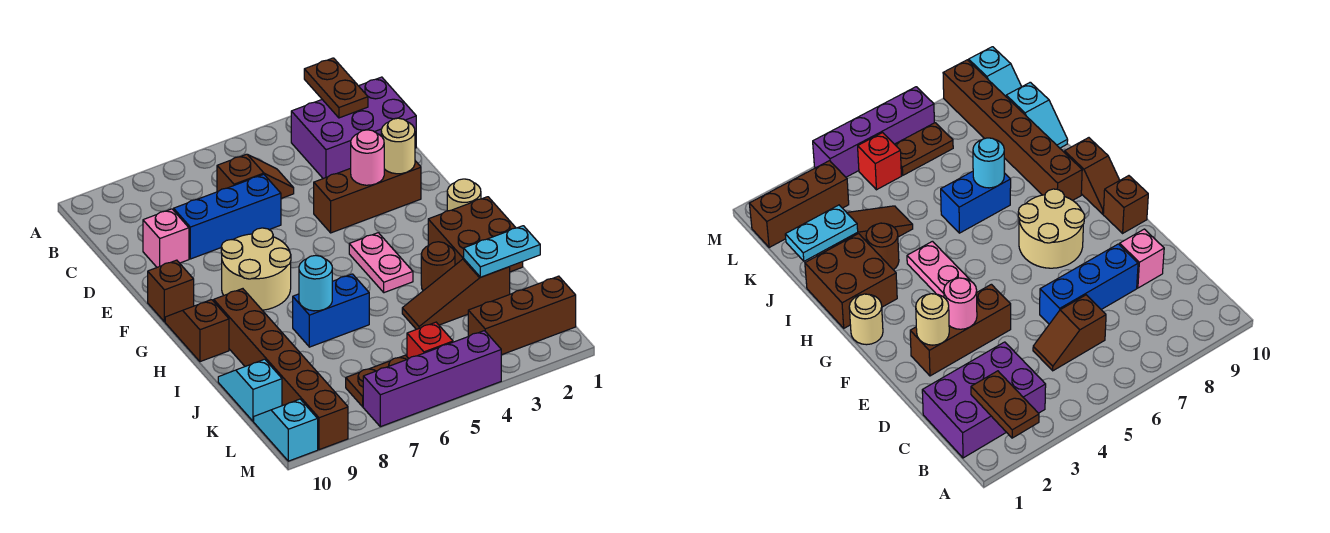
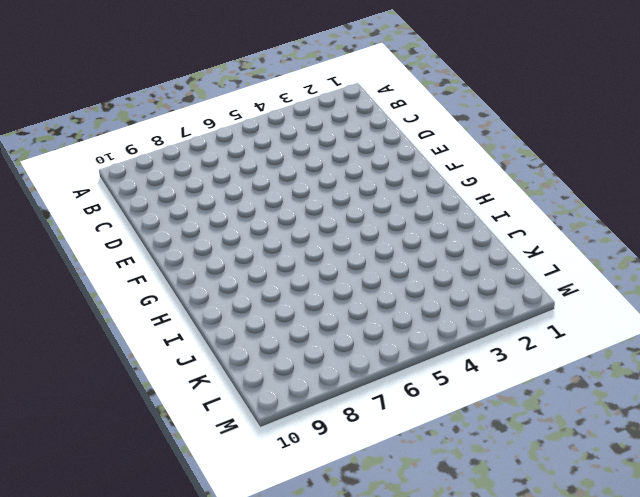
none -> purple brick B1:C3 level 1
none -> brown slope C5:C6 level 1 top 6
none -> blue brick D6:D8 level 1

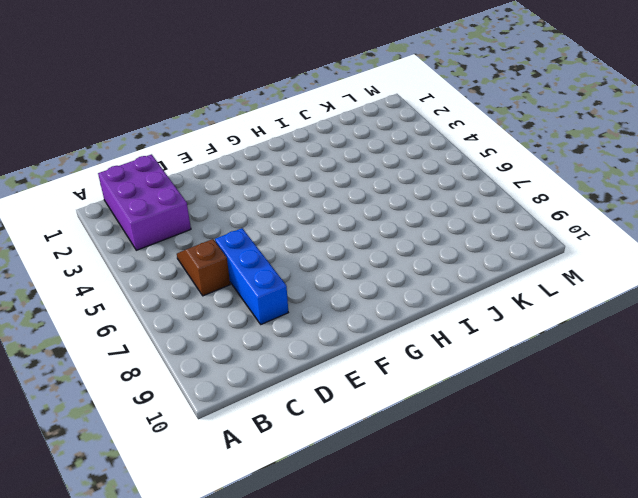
none -> pink brick D9 level 1
none -> brown brick E2:E4 level 1
none -> tan round brick F7:G8 level 1

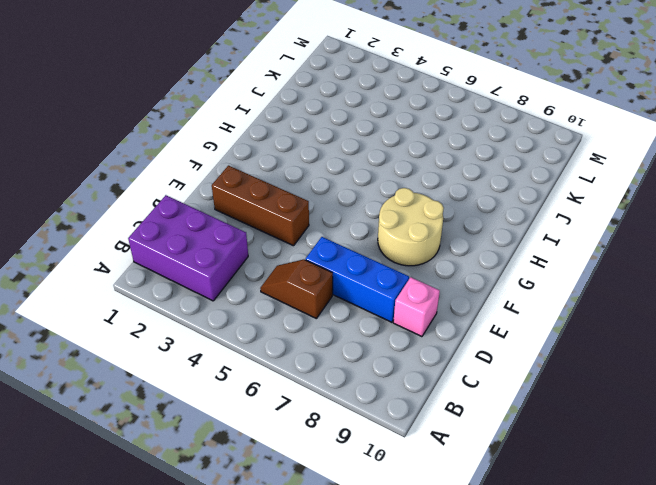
none -> brown brick F10 level 1
none -> tan round brick G1 level 1
none -> pink plate G4:H4 level 1

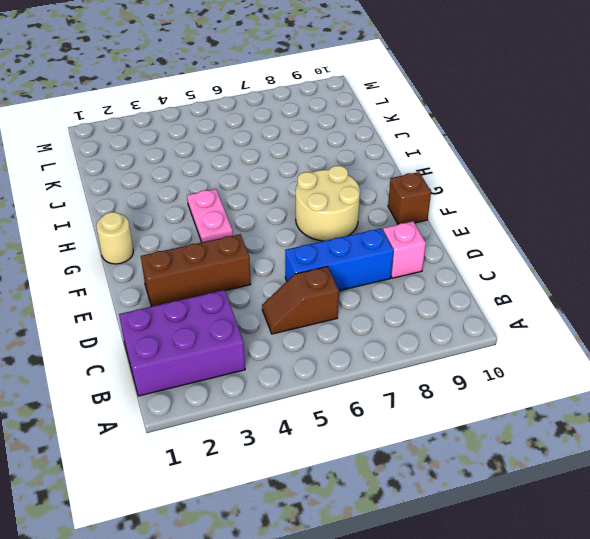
none -> brown slope G10:H10 level 1 top H
none -> brown brick H1:I2 level 1
none -> brown brick H9:M9 level 1

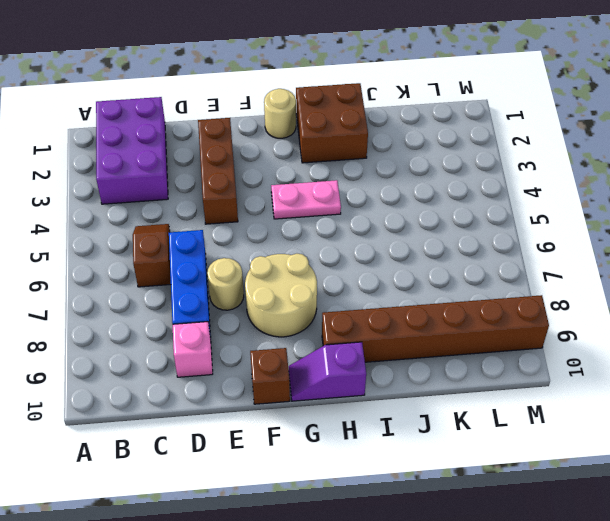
tan round brick E7 level 1 -> tan round brick E2 level 2
purple slope G10:H10 level 1 top H -> brown slope G10:H10 level 1 top H
none -> brown round brick I3 level 1
none -> blue brick I6:I7 level 1
none -> brown slope J2:J4 level 1 top 2

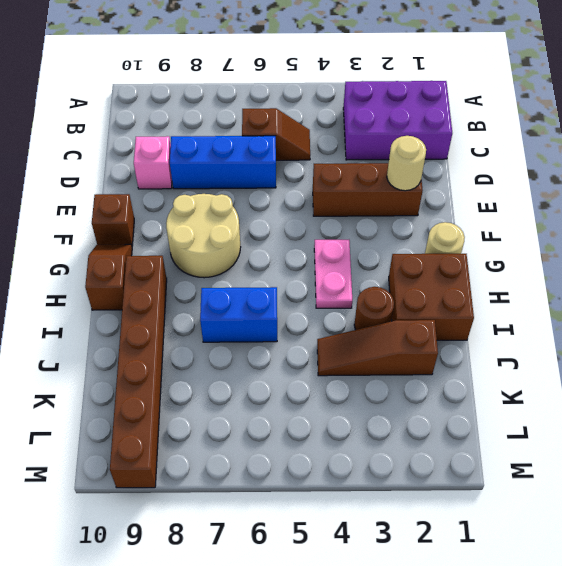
none -> cyan slope J10:K10 level 1 top K
none -> brown brick L1:L3 level 1
none -> red brick L5 level 1

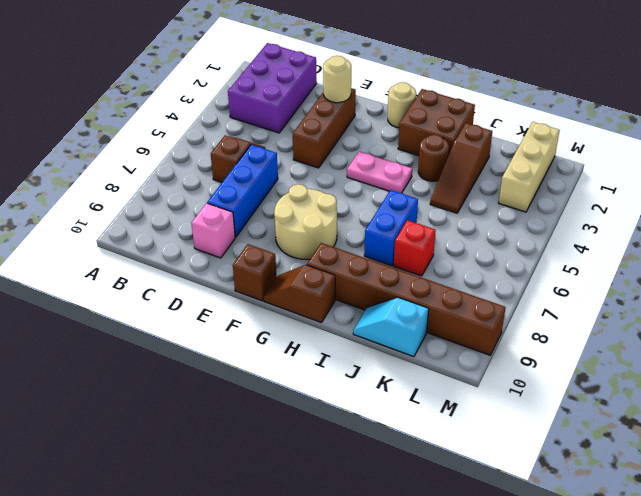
red brick J7 level 1 -> red brick L5 level 1
tan brick L1:L3 level 1 -> brown brick L1:L3 level 1
none -> brown plate L6:L7 level 1
none -> cyan slope L10:M10 level 1 top M
none -> purple brick M4:M7 level 1

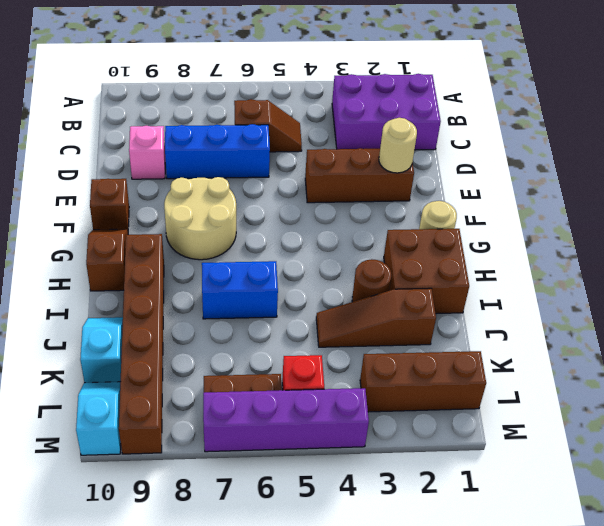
none -> pink plate G4:H4 level 1
none -> brown plate A2:B2 level 2
none -> pink round brick E3 level 2

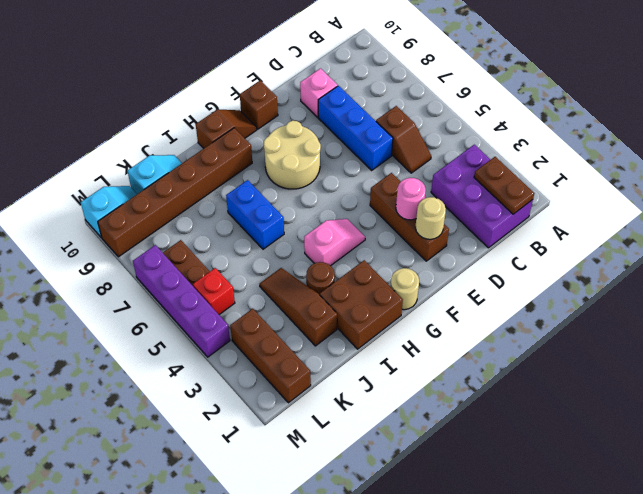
brown plate B1:B2 level 2 -> brown plate A2:B2 level 2
pink slope G4:H4 level 1 top H -> pink plate G4:H4 level 1
none -> cyan round brick I7 level 2
none -> cyan plate J1:J2 level 2

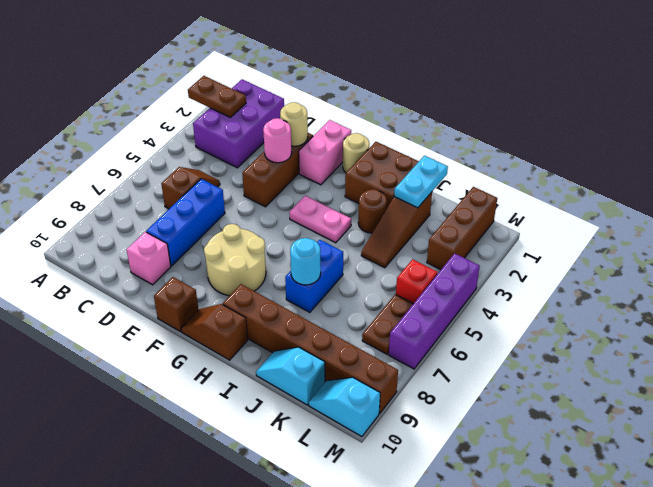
pink brick F1:F2 level 1 -> none

